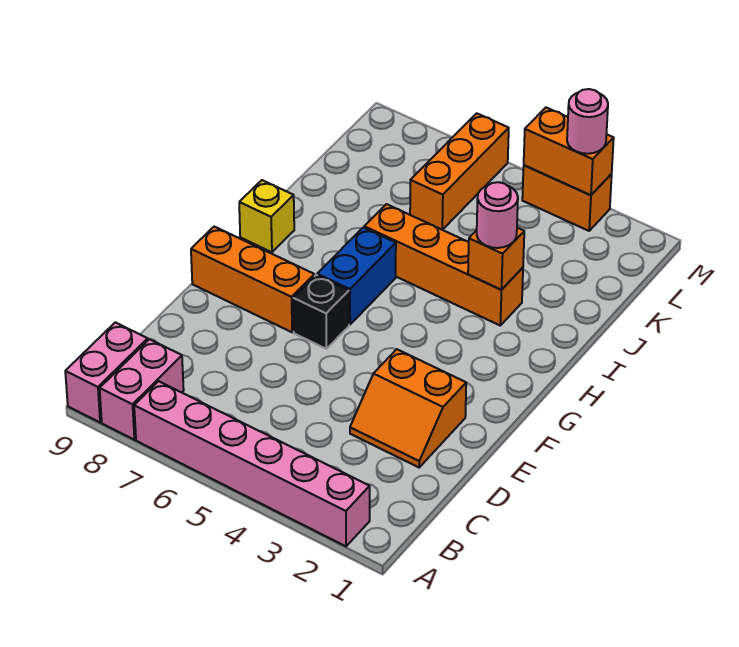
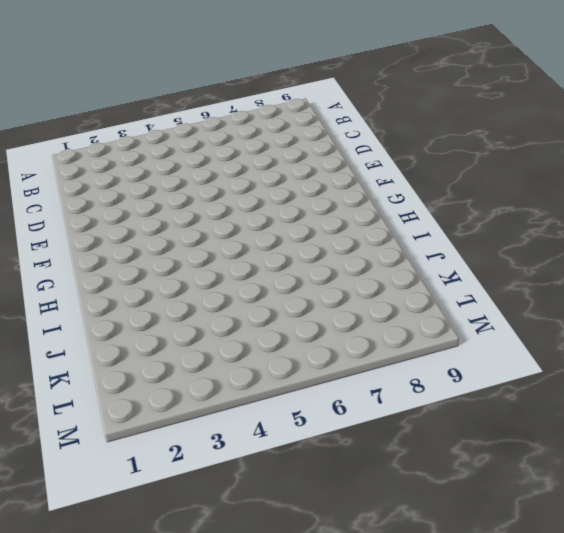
none -> pink brick A2:A7 level 1
none -> pink brick A8:B8 level 1
none -> pink brick A9:B9 level 1

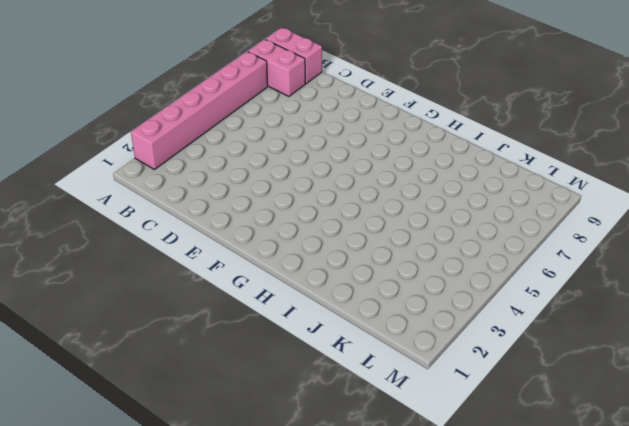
none -> orange slope D2:E3 level 1 top E
none -> black brick F6 level 1
none -> orange brick F7:F9 level 1

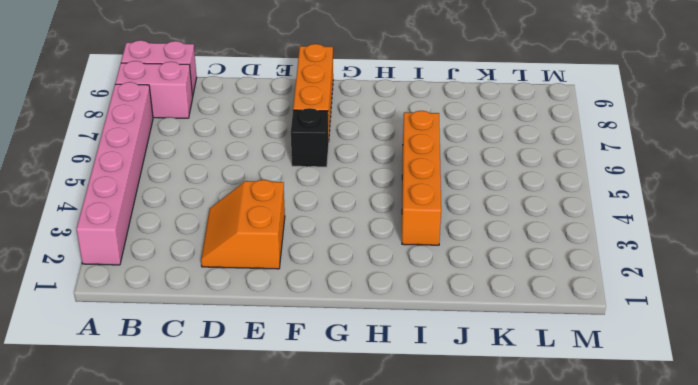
none -> blue brick G6:H6 level 1
none -> yellow brick H9 level 1
none -> orange brick K6:M6 level 1

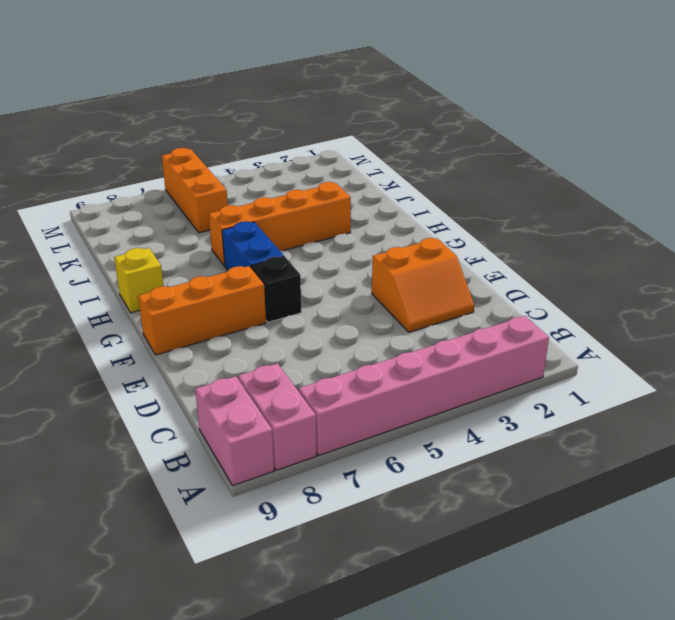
none -> orange brick M3:M4 level 1
none -> orange brick I3 level 2
none -> orange brick M3:M4 level 2

